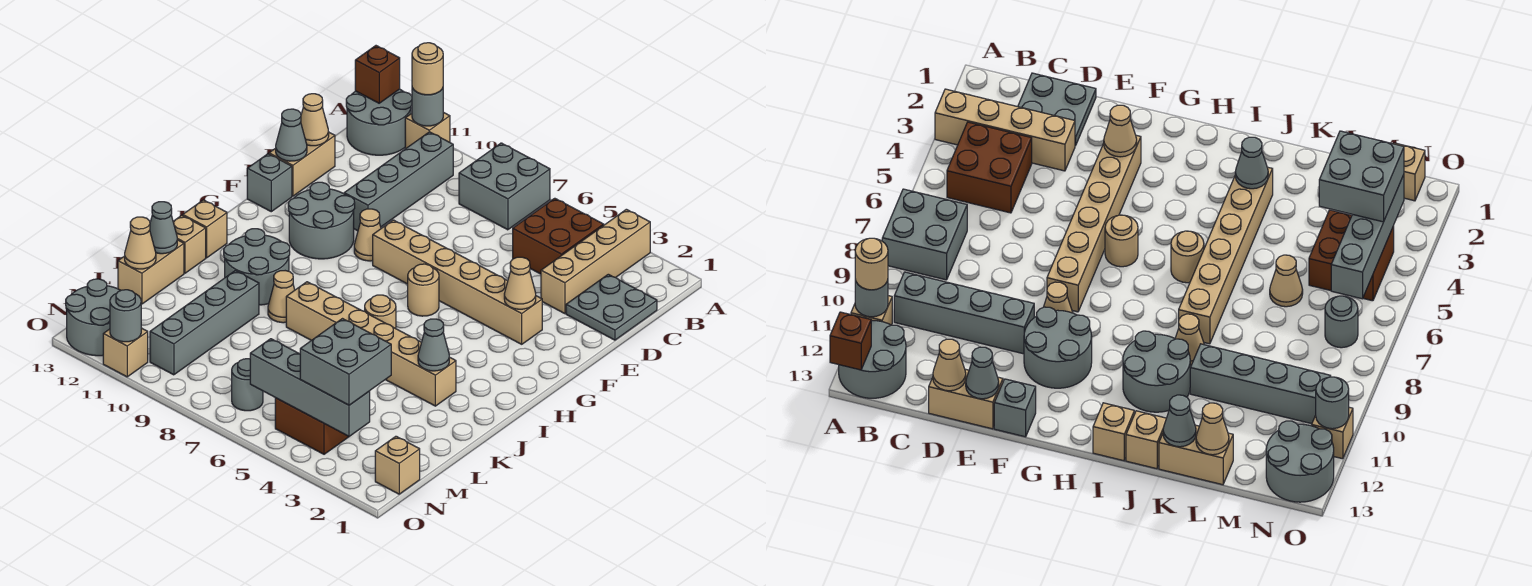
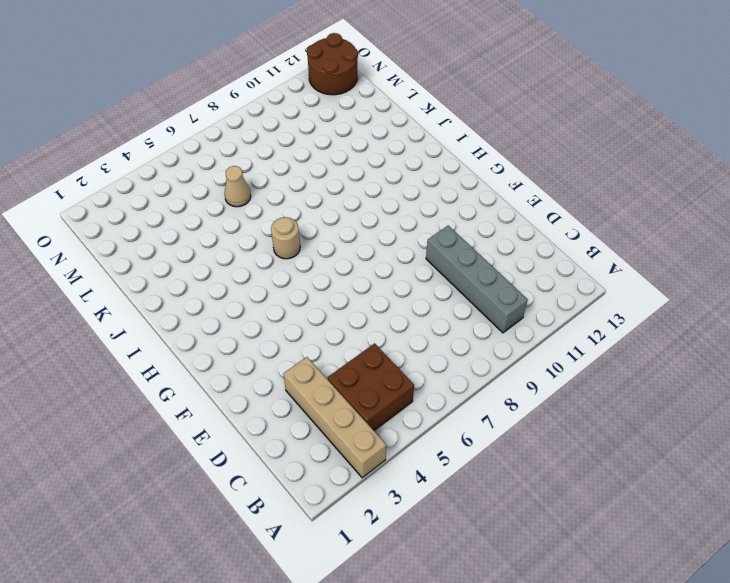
brown round brick N12:O13 level 1 -> grey round brick N12:O13 level 1
none -> grey brick A7:B8 level 1
none -> tan brick A11 level 1
none -> grey round brick A12:B13 level 1
none -> grey plate C1:D2 level 1

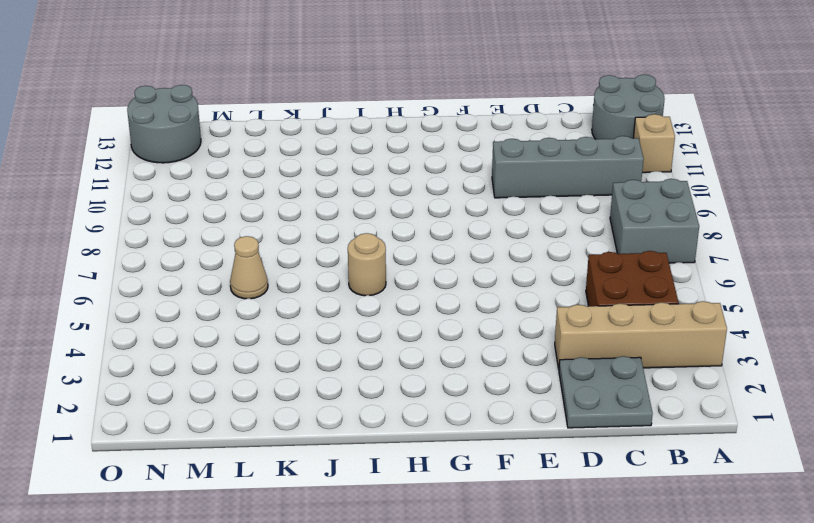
none -> tan brick D13:E13 level 1
none -> tan brick F3:F8 level 1
none -> tan cone F9 level 1
none -> grey round brick F10:G11 level 1

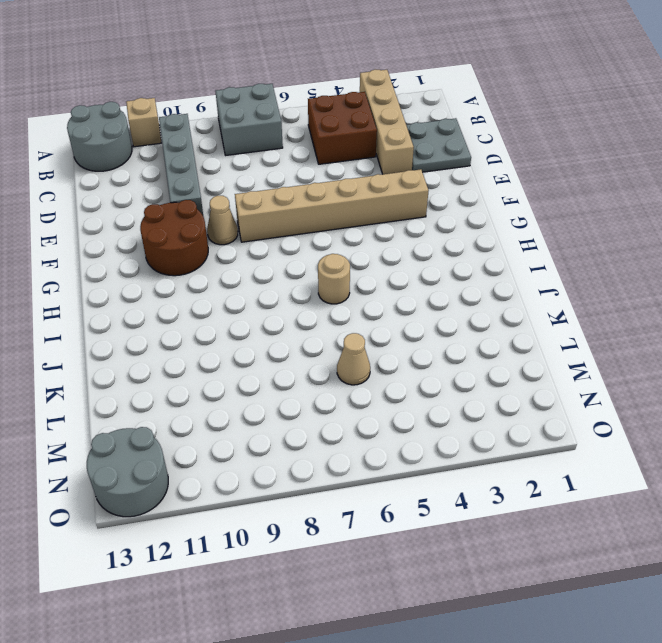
brown round brick F10:G11 level 1 -> grey round brick F10:G11 level 1
none -> tan brick D13:E13 level 1
none -> grey brick F13 level 1
none -> tan round brick G6 level 1
none -> grey round brick I10:J11 level 1

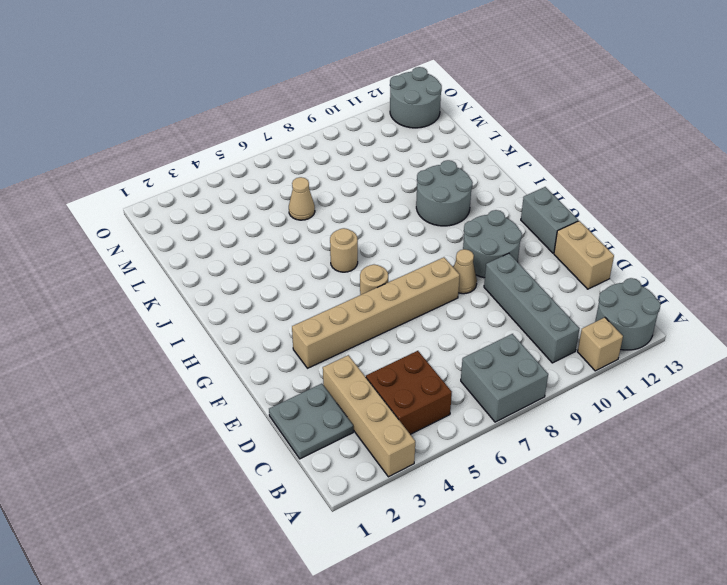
grey brick F13:G13 level 1 -> grey brick F13 level 1
none -> tan brick I13 level 1
none -> tan brick J3:J8 level 1
none -> tan cone J9 level 1
none -> tan brick J13 level 1

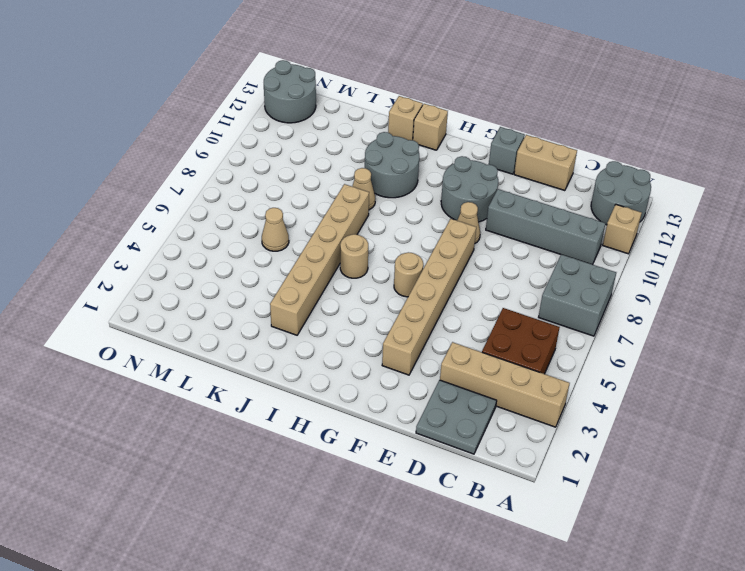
none -> grey brick K10:N10 level 1
none -> tan brick K13:L13 level 1
none -> brown brick M4:N5 level 1
none -> tan brick N1 level 1

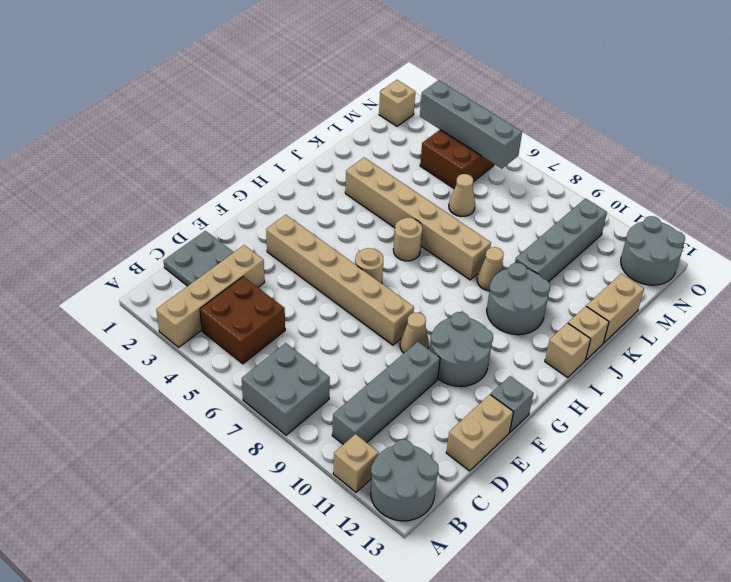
none -> grey round brick N7 level 1
none -> tan brick O11 level 1
none -> grey round brick A11 level 2
none -> brown brick A13 level 2

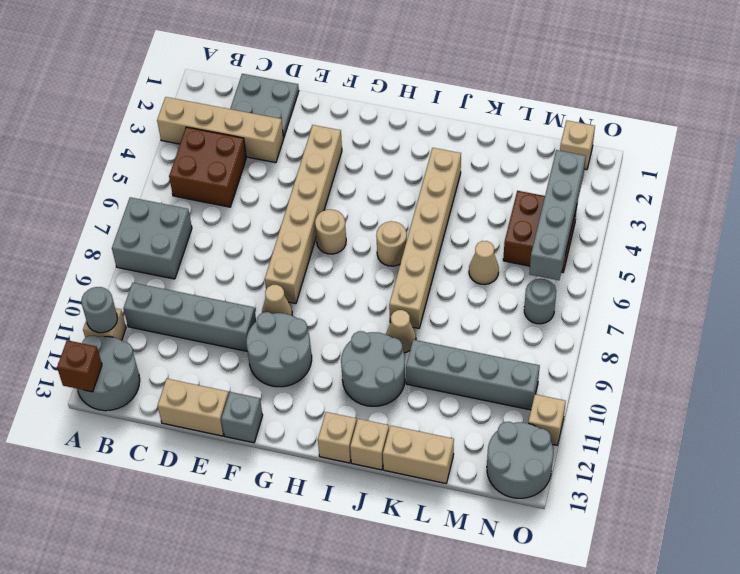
none -> tan cone D13 level 2
none -> grey cone E13 level 2
none -> tan cone F3 level 2
none -> grey cone J3 level 2

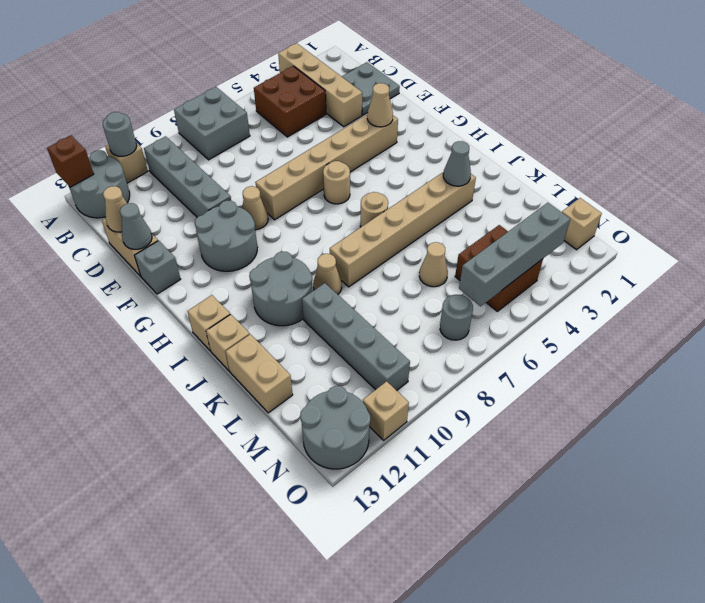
none -> grey cone K13 level 2
none -> tan cone L13 level 2
none -> grey round brick O11 level 2
none -> tan round brick A11 level 3

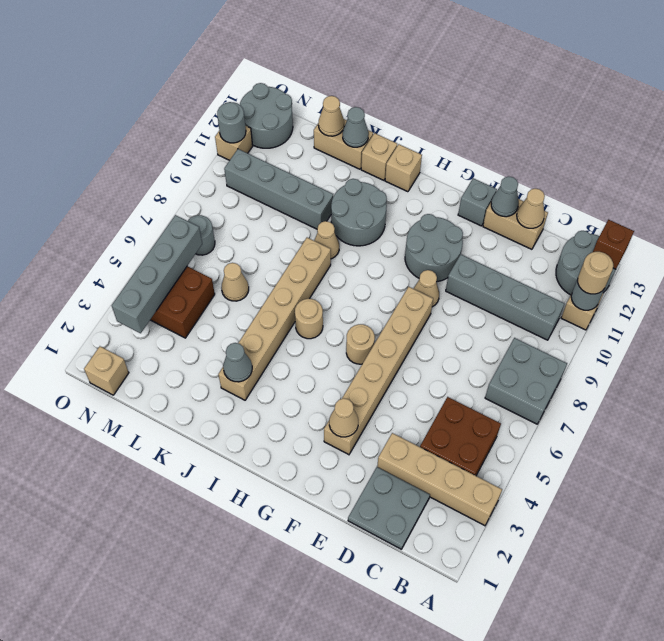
none -> grey brick M3:N4 level 3

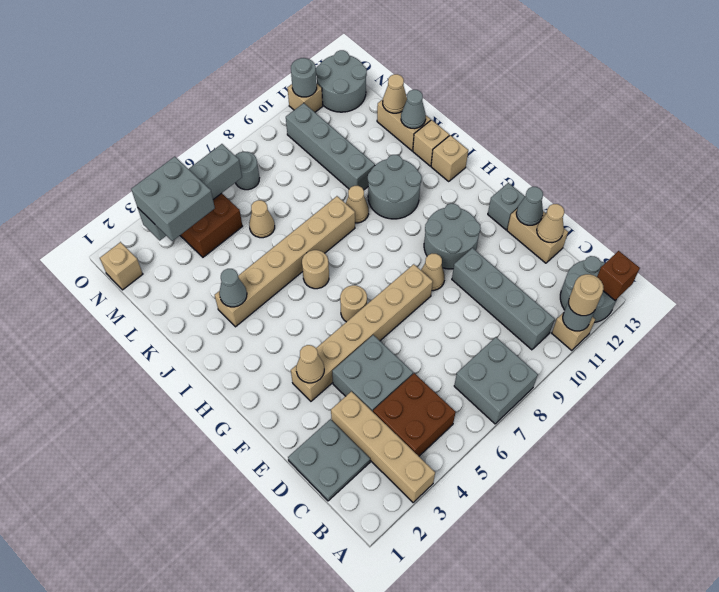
grey brick D4:E5 level 1 -> none

